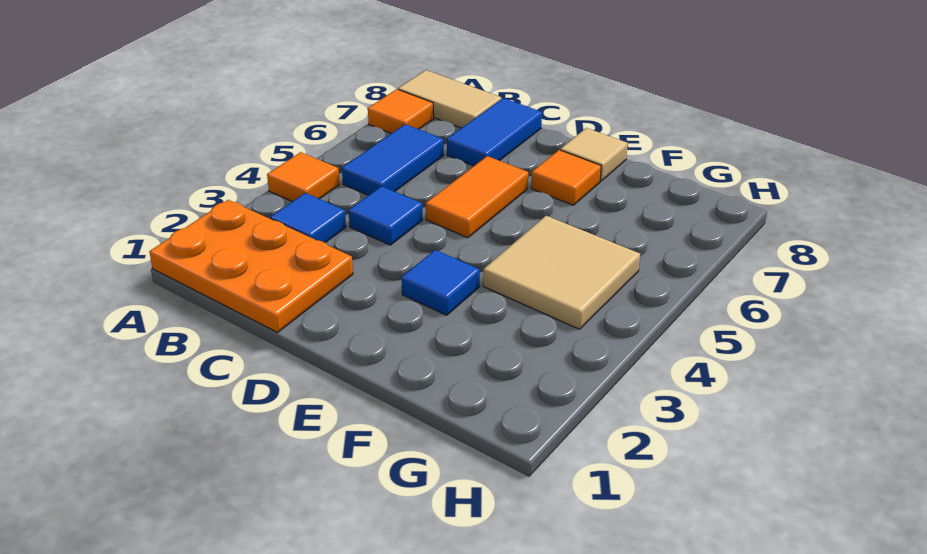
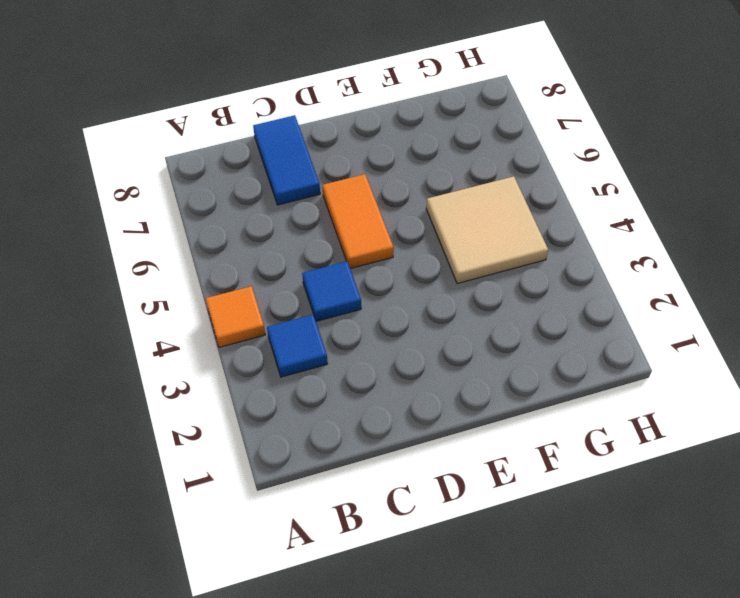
none -> orange plate A1:C2 level 1
none -> orange tile A7 level 1
none -> tan tile A8:B8 level 1

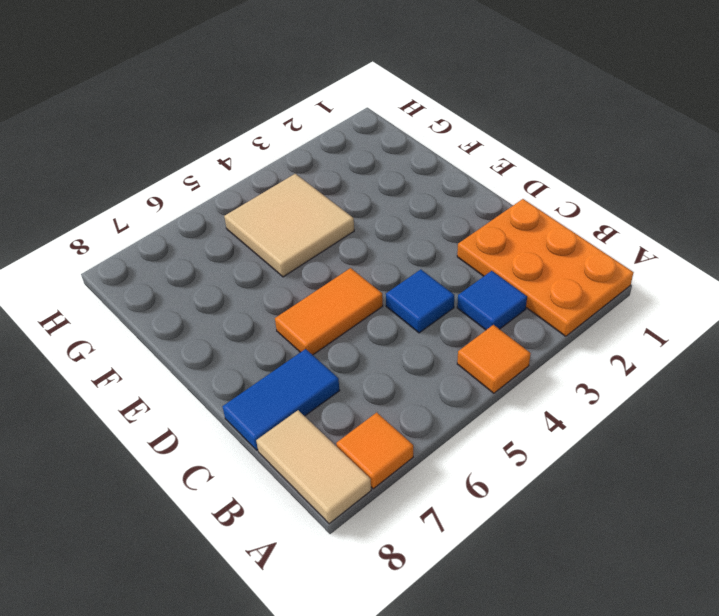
none -> blue tile B5:B6 level 1
none -> blue tile E3 level 1
none -> orange tile E7 level 1

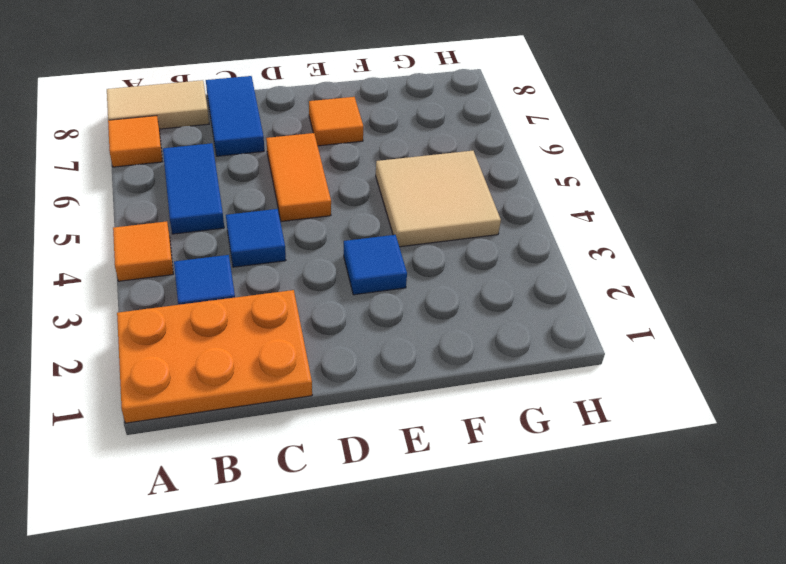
none -> tan tile E8 level 1

